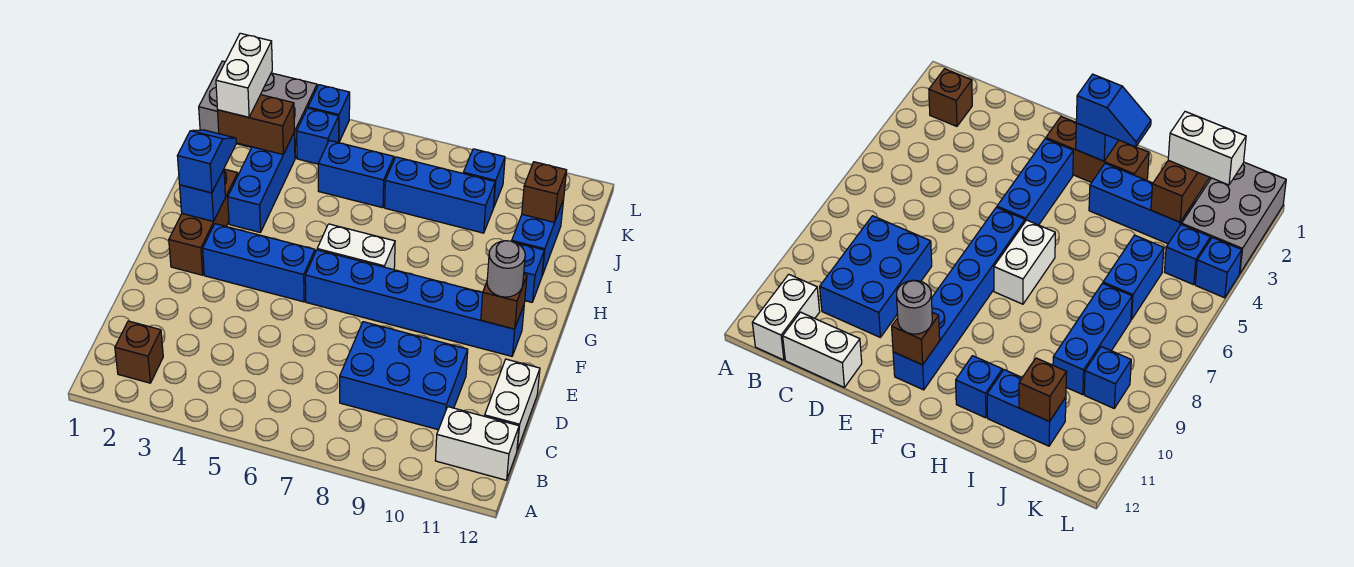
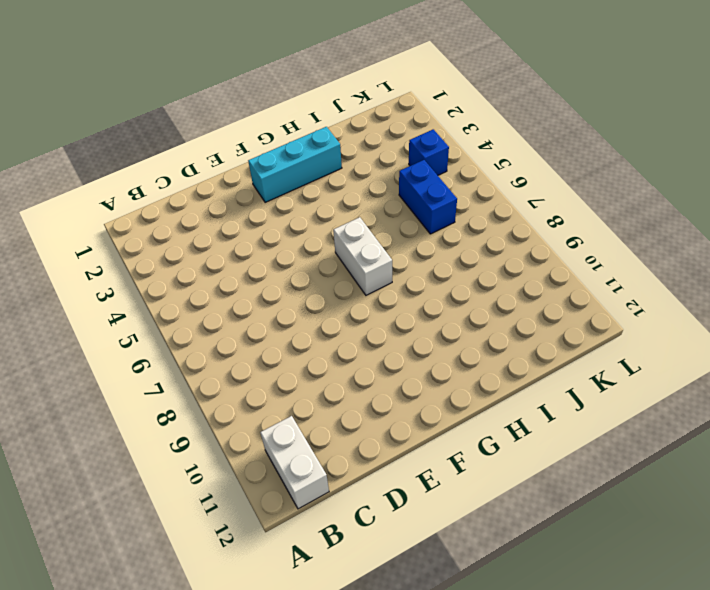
cyan brick F2:H2 level 1 -> brown brick F2:H2 level 1
none -> brown brick B2 level 1
none -> blue brick C8:D10 level 1
none -> white brick C12:D12 level 1

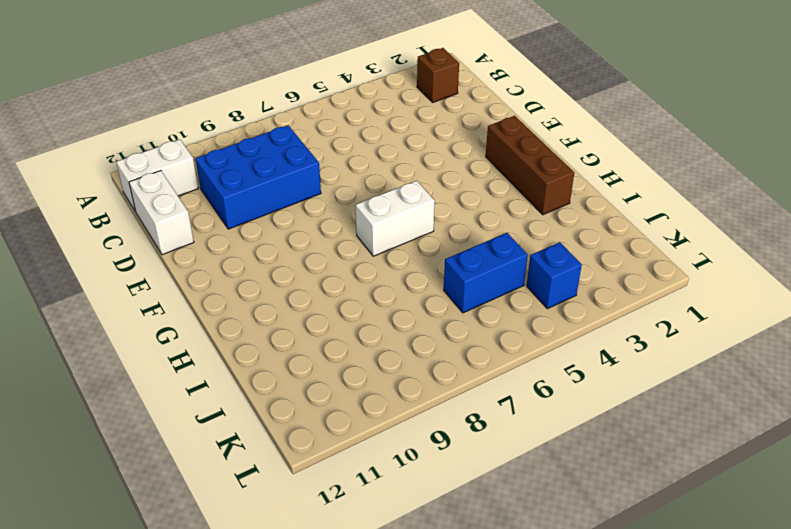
none -> blue brick F3:F5 level 1
none -> blue brick F6:F11 level 1
none -> blue brick H3:J3 level 1

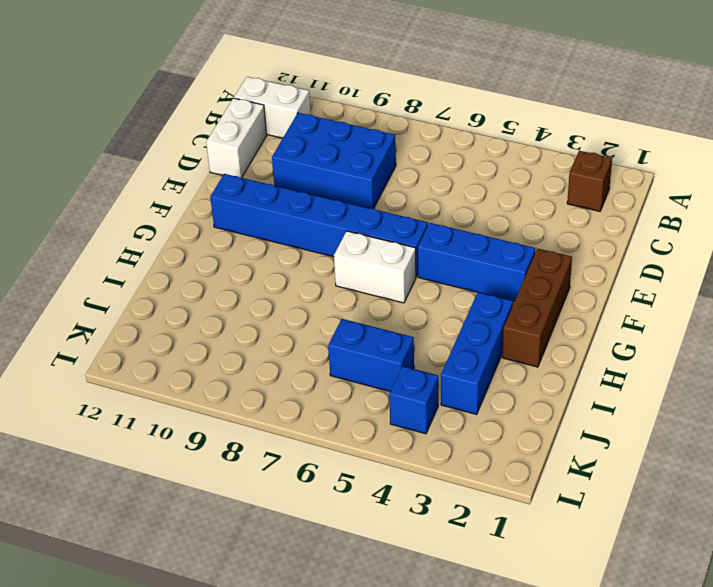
none -> blue brick H11 level 1
none -> blue brick I11:J11 level 1
none -> blue brick J7:J9 level 1

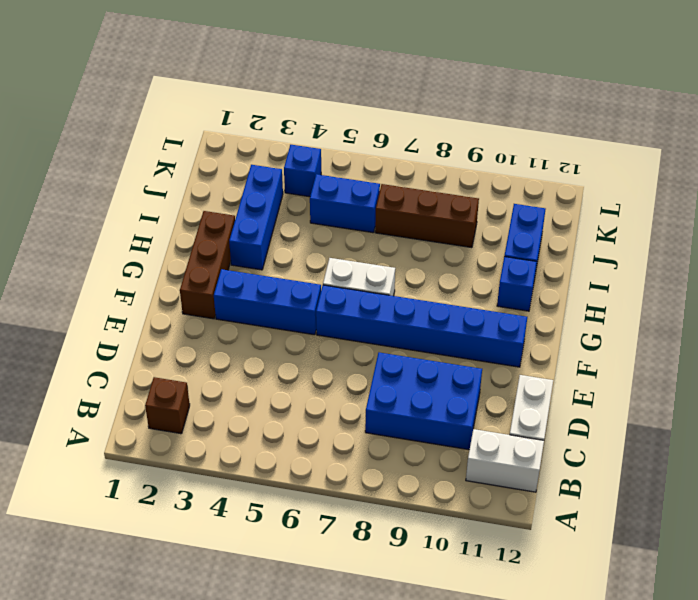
brown brick J7:J9 level 1 -> blue brick J7:J9 level 1
none -> grey brick K1:L3 level 1
none -> blue brick K9 level 1
none -> blue brick L4 level 1

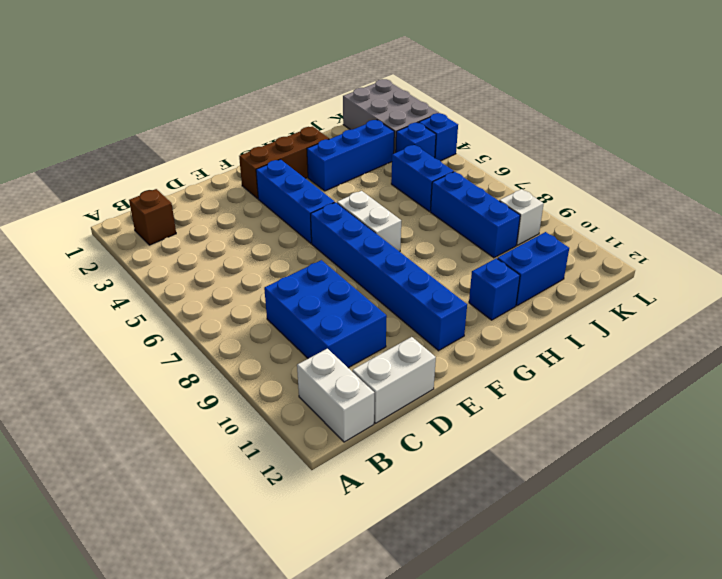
white brick K9 level 1 -> blue brick K9 level 1
none -> brown brick F11 level 2
none -> blue brick G2 level 2
none -> brown brick J2:J3 level 2

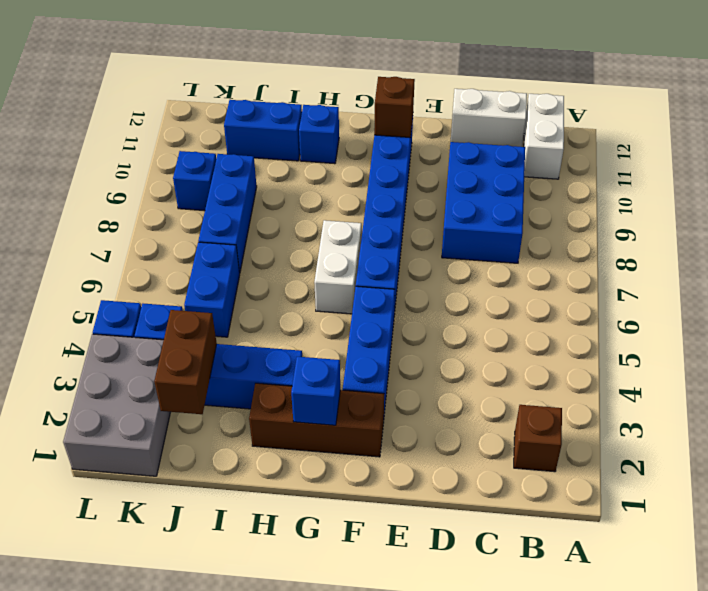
none -> brown brick J11 level 2
none -> grey round brick F11 level 3
none -> blue slope G2:H2 level 3 top G

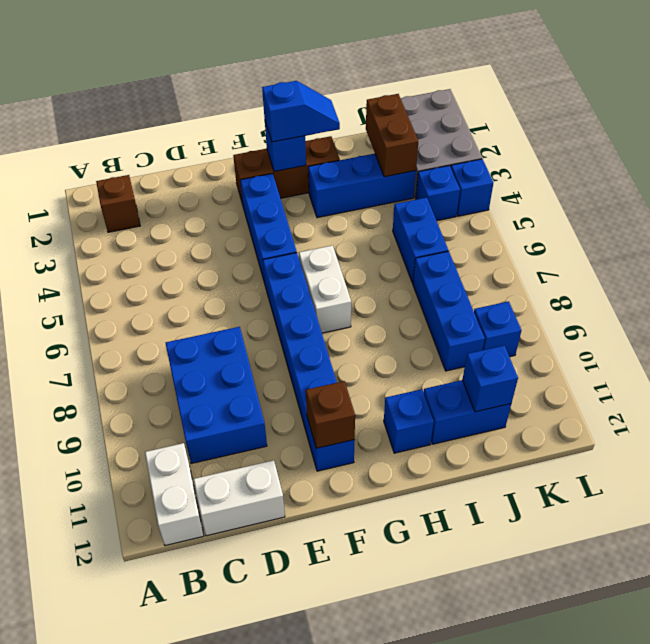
blue brick J11 level 2 -> brown brick J11 level 2
none -> grey round brick F11 level 3
none -> white brick J2:K2 level 3

